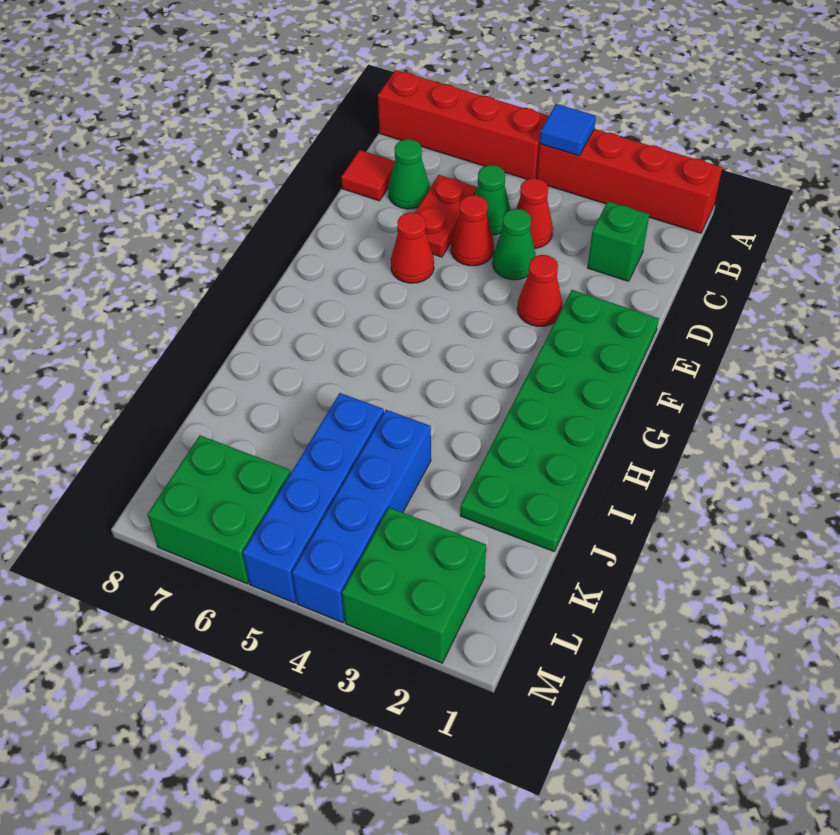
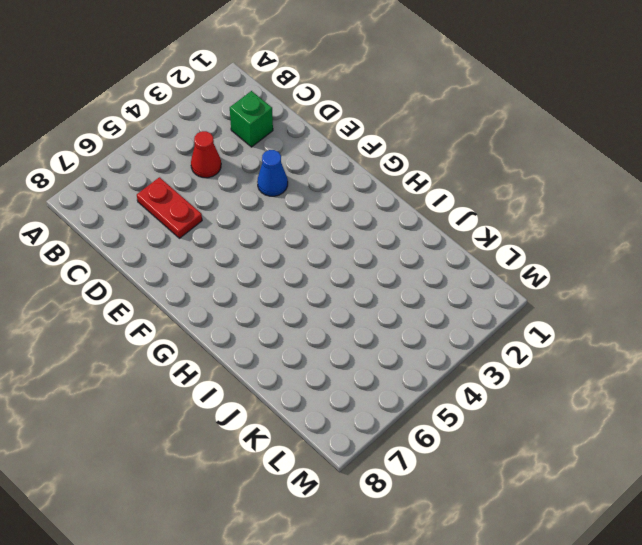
blue cone E3 level 1 -> red cone E3 level 1
none -> red brick A1:A4 level 1
none -> red brick A5:A8 level 1
none -> green cone C5 level 1

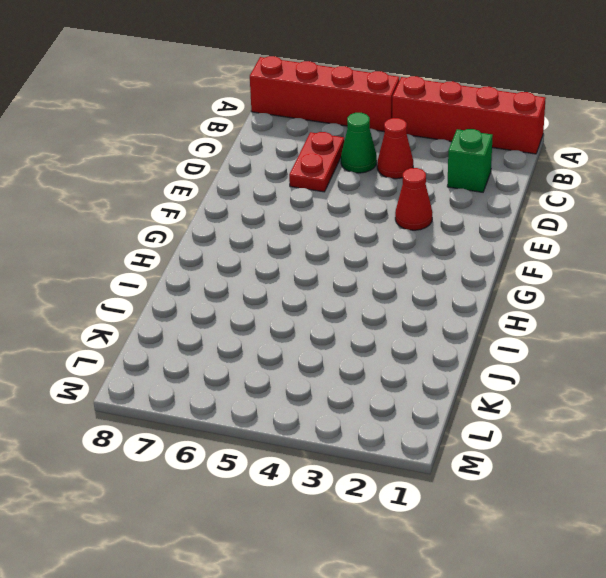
none -> green cone C7 level 1
none -> red tile C8 level 1
none -> green cone D4 level 1

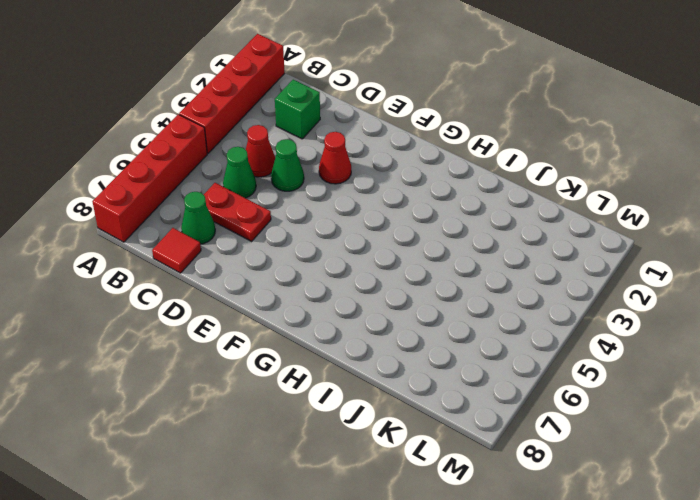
none -> red cone D5 level 1
none -> green plate E1:J2 level 1
none -> red cone E6 level 1

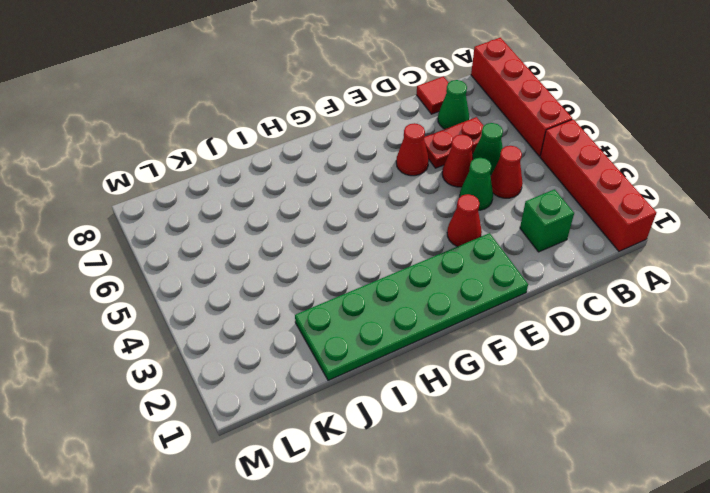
none -> blue brick J4:M4 level 1
none -> blue brick J5:M5 level 1
none -> green brick L2:M3 level 1

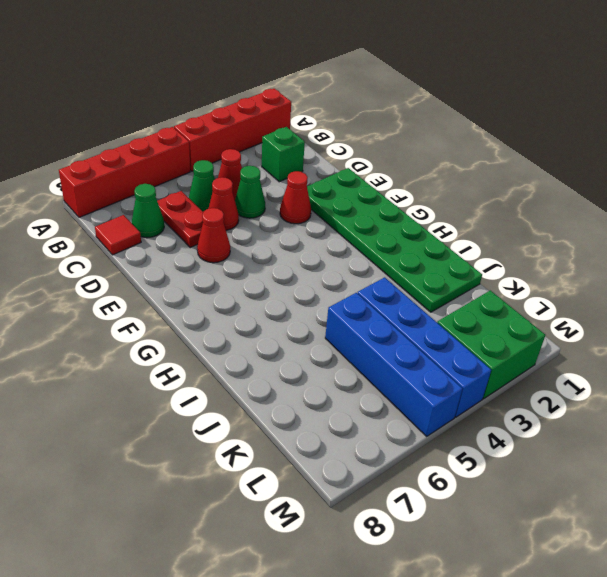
none -> green brick L6:M7 level 1
none -> blue tile A4 level 2

